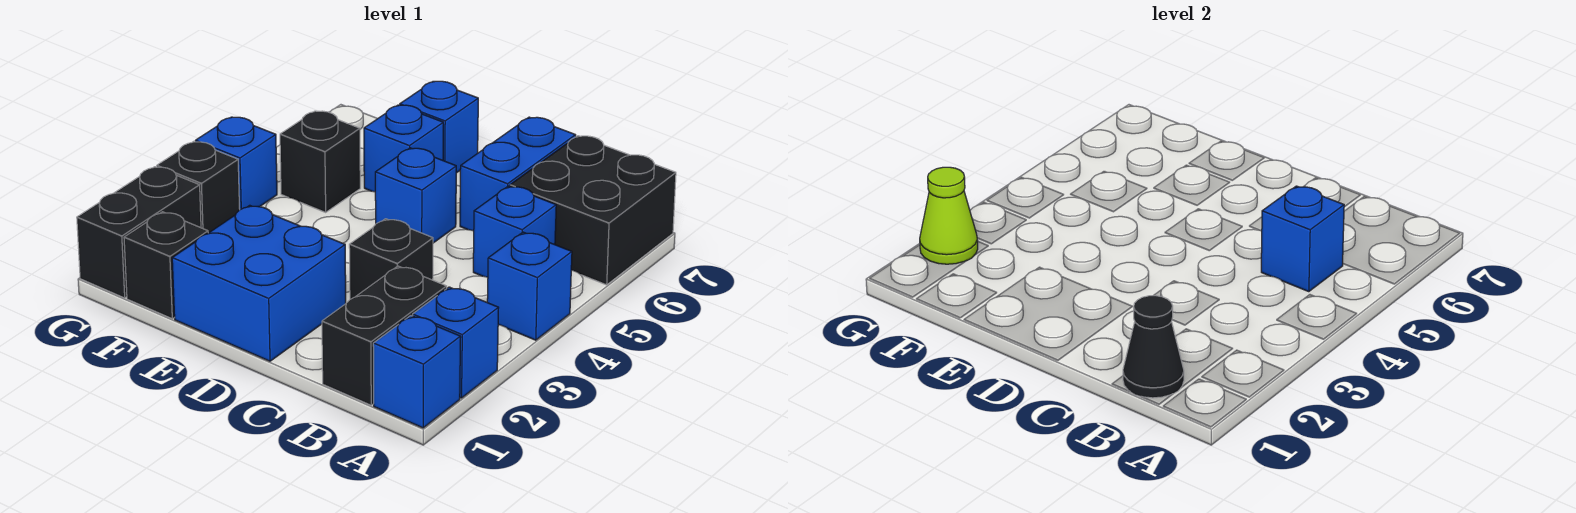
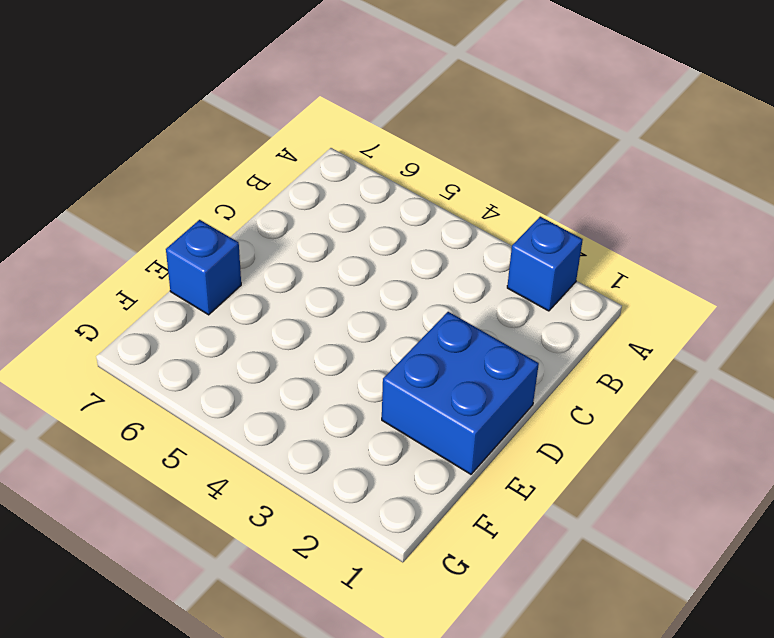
none -> blue brick A1 level 1
none -> blue brick A4 level 1
none -> black brick A6:B7 level 1

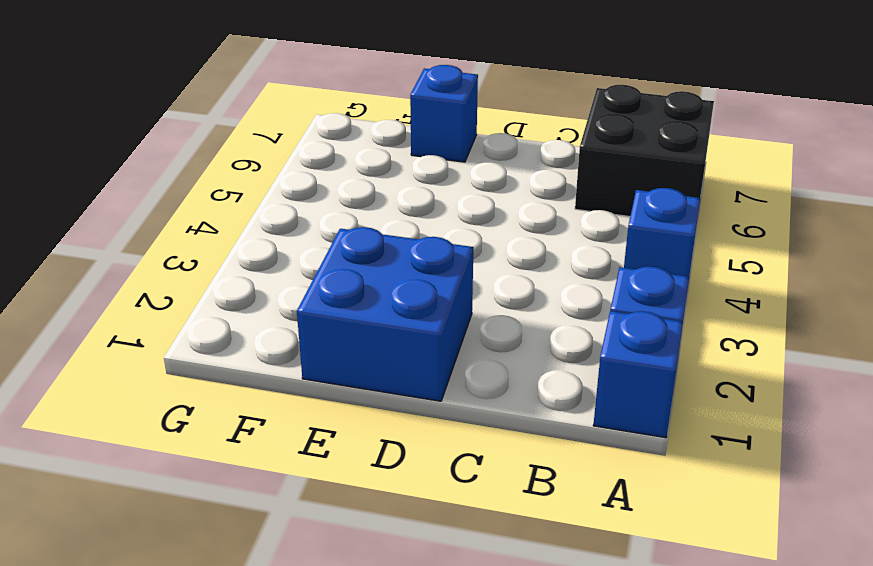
none -> black brick B1:B2 level 1
none -> blue brick B5 level 1
none -> black brick C3 level 1

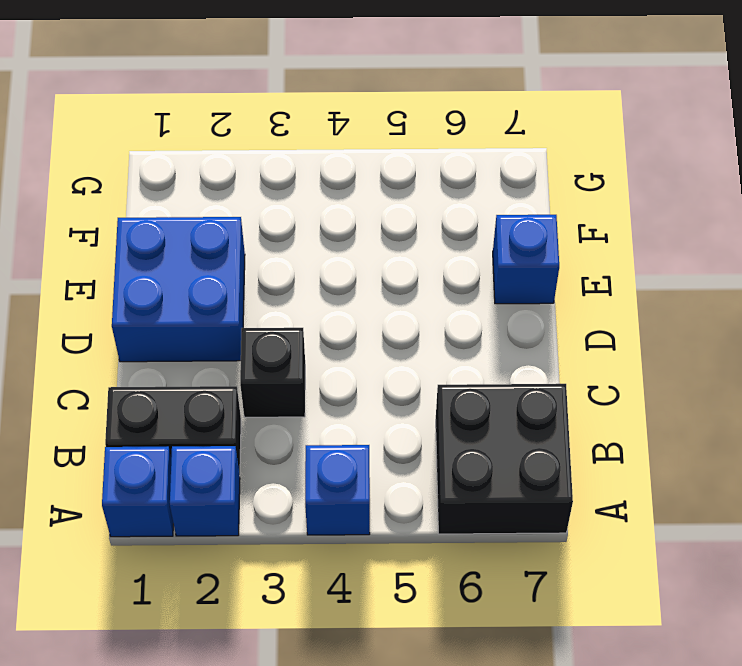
none -> blue brick B5 level 1
none -> blue brick C6:C7 level 1
none -> blue brick D5 level 1

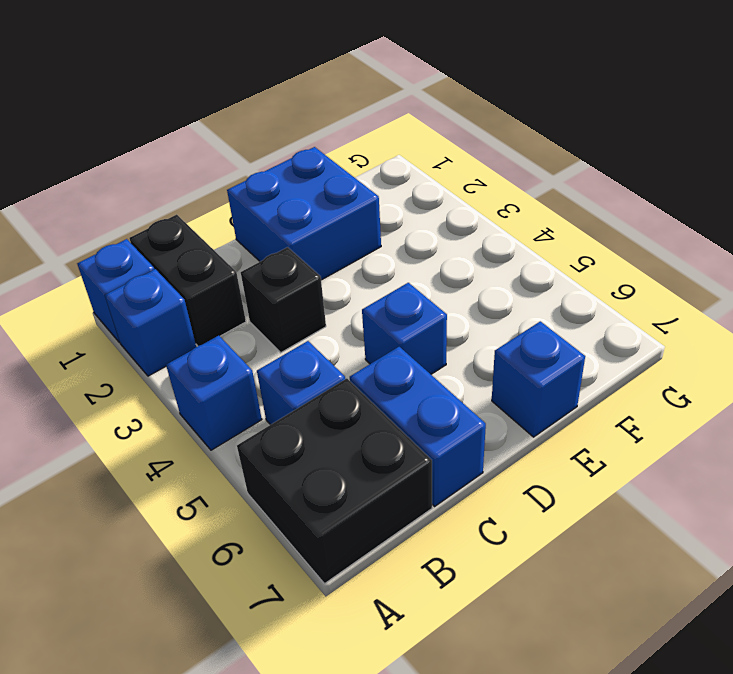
none -> blue brick E6 level 1
none -> black brick F1 level 1
none -> black brick F5 level 1

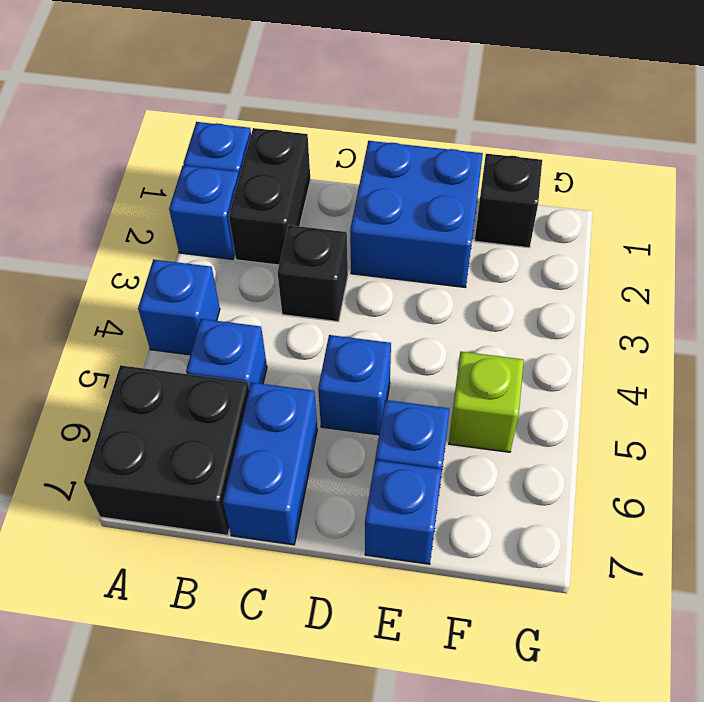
lime brick F5 level 1 -> black brick F5 level 1
none -> black brick G1:G2 level 1
none -> black brick G3 level 1
none -> blue brick G4 level 1

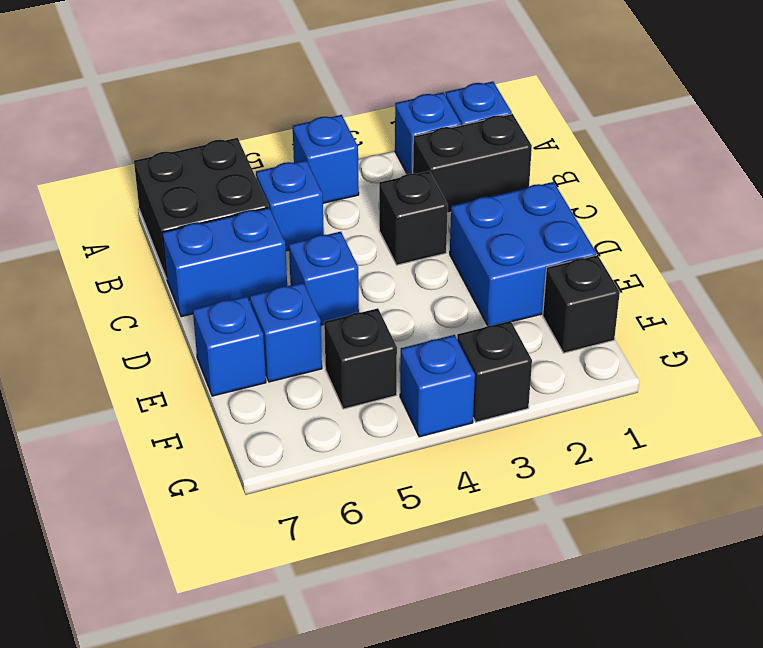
none -> black brick G1:G2 level 1
none -> black cone B1 level 2
none -> blue brick B5 level 2

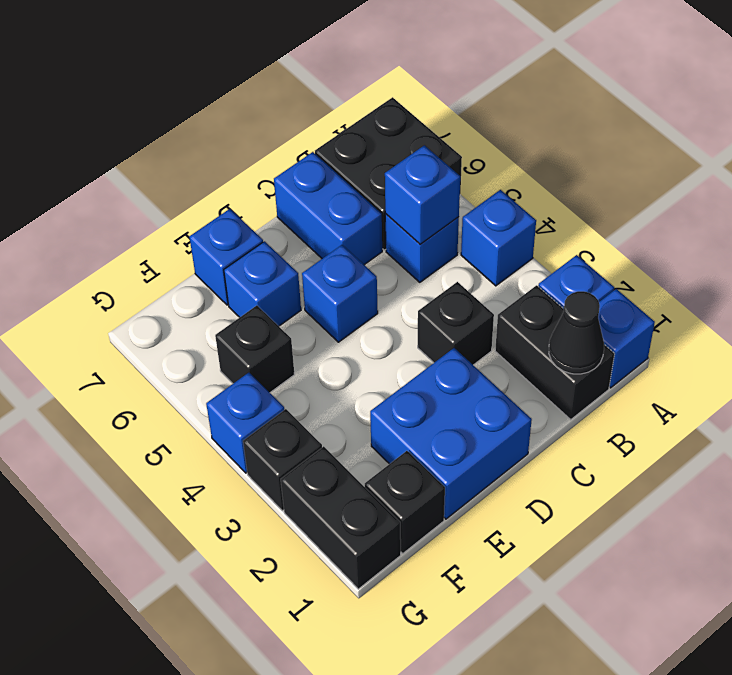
none -> lime cone G2 level 2

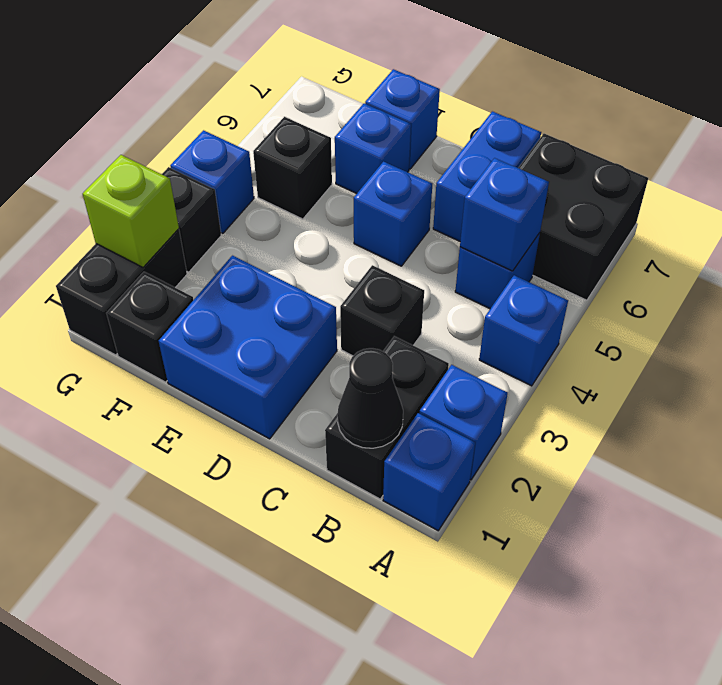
lime brick G2 level 2 -> lime cone G2 level 2

